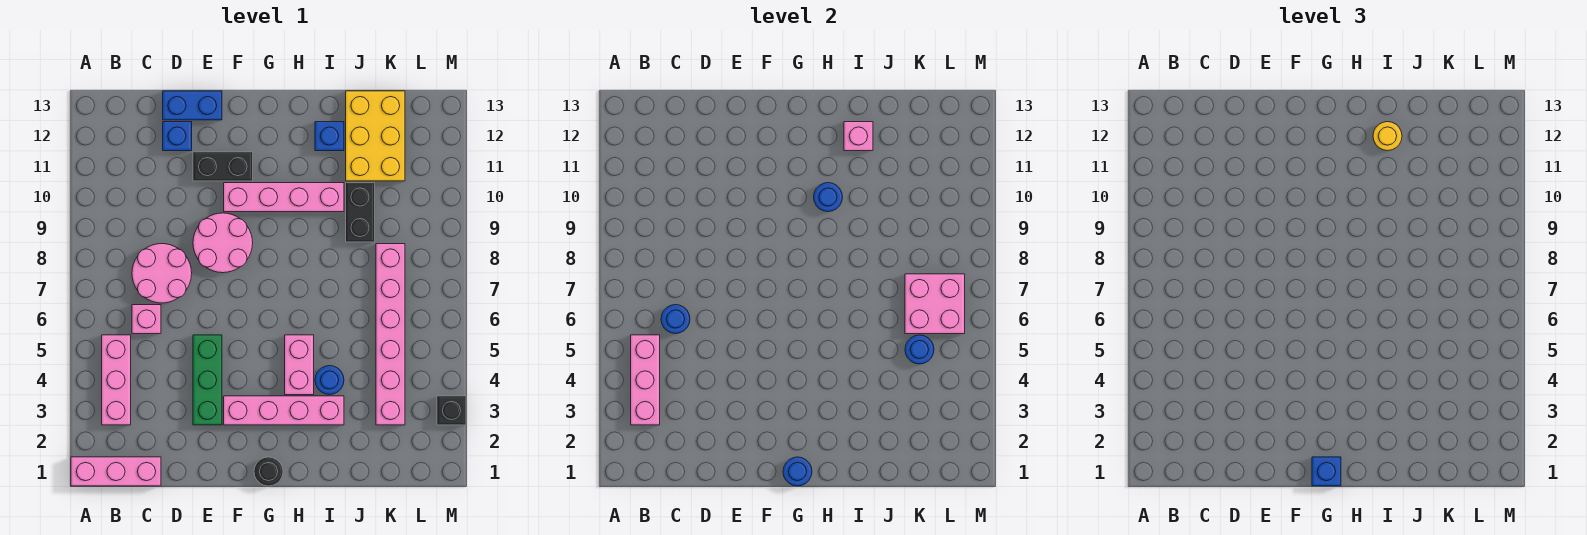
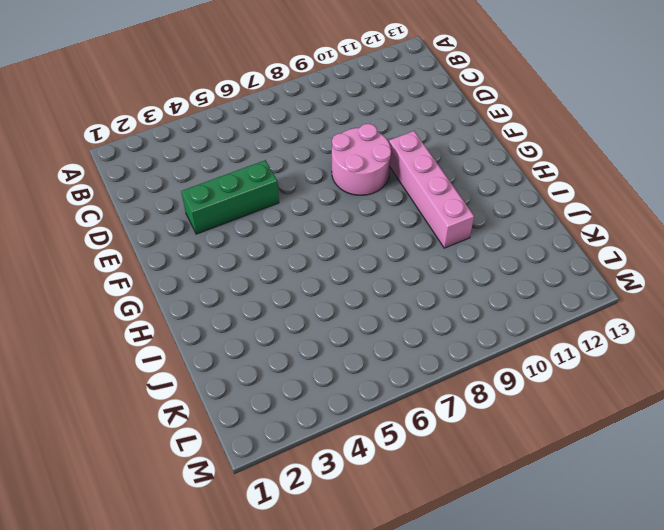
none -> pink brick A1:C1 level 1
none -> pink brick B3:B5 level 1
none -> pink brick C6 level 1

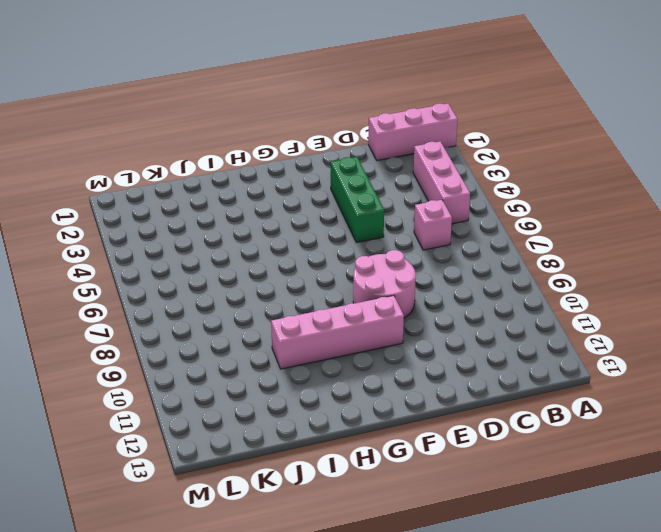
none -> pink round brick C7:D8 level 1
none -> blue brick D12 level 1
none -> blue brick D13:E13 level 1

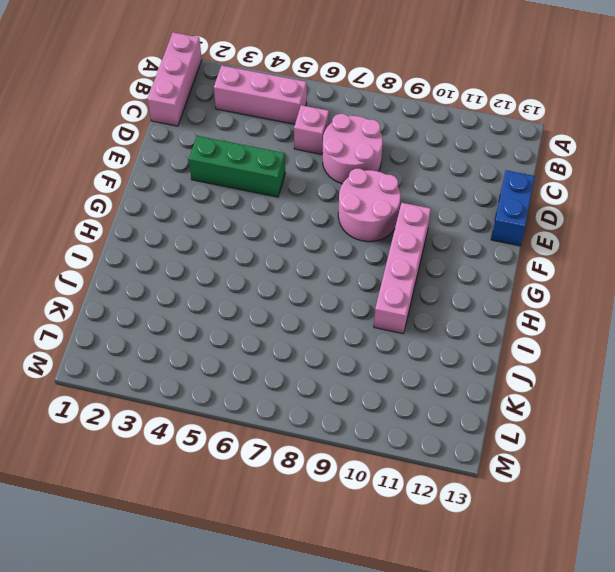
none -> blue brick D12 level 1
none -> black brick E11:F11 level 1
none -> pink brick F3:I3 level 1

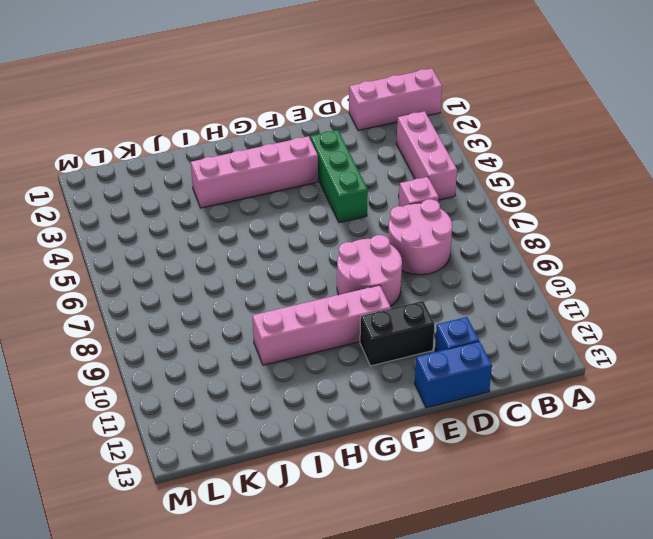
none -> black round brick G1 level 1
none -> pink brick H4:H5 level 1
none -> blue round brick I4 level 1

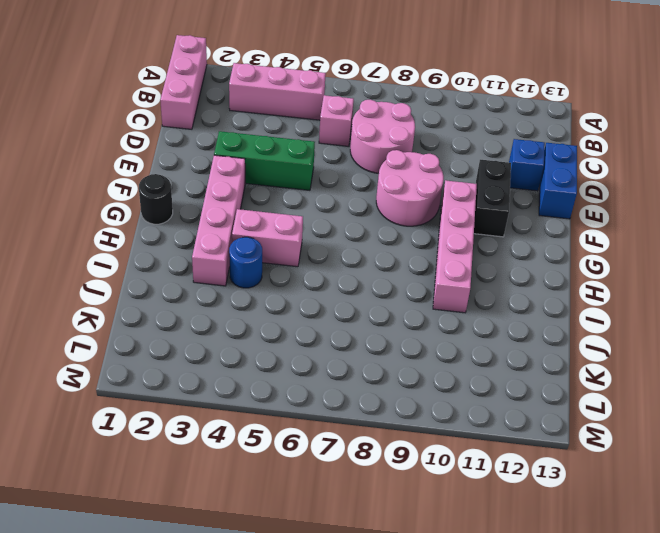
none -> blue brick I12 level 1
none -> black brick J9:J10 level 1
none -> yellow brick J11:K13 level 1

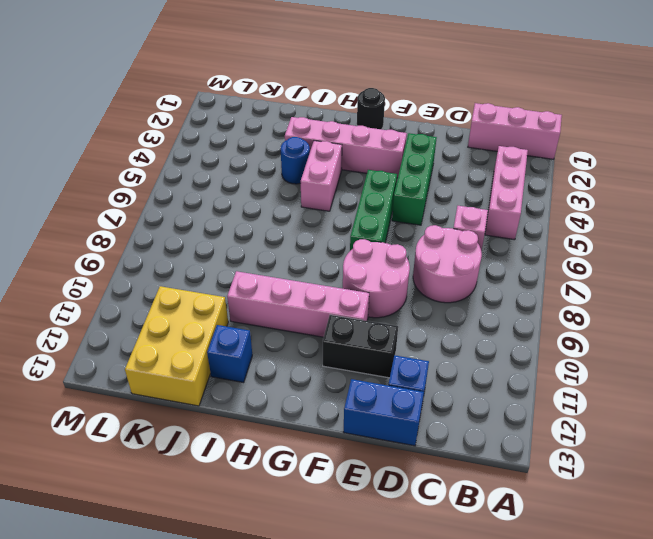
green brick F5:F7 level 1 -> none
none -> black brick J9:J10 level 1
none -> pink brick K3:K8 level 1
none -> black brick M3 level 1

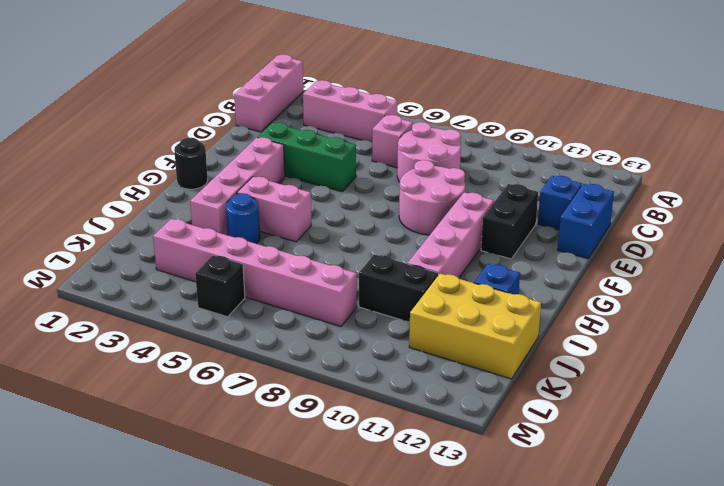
black brick L5 level 1 -> black brick M3 level 1
none -> pink brick B3:B5 level 2
none -> blue round brick C6 level 2
none -> blue round brick G1 level 2

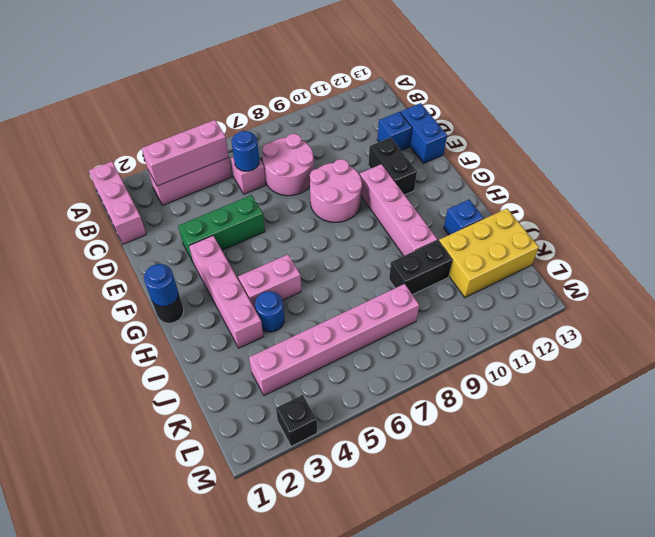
none -> blue round brick H10 level 2
none -> pink brick I12 level 2
none -> blue round brick K5 level 2

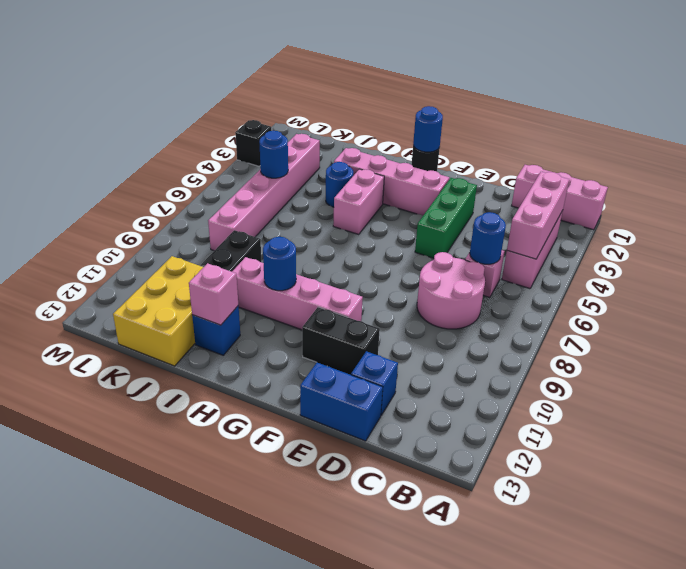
none -> pink round brick E8:F9 level 1
none -> pink brick K6:L7 level 2
none -> blue brick G1 level 3

